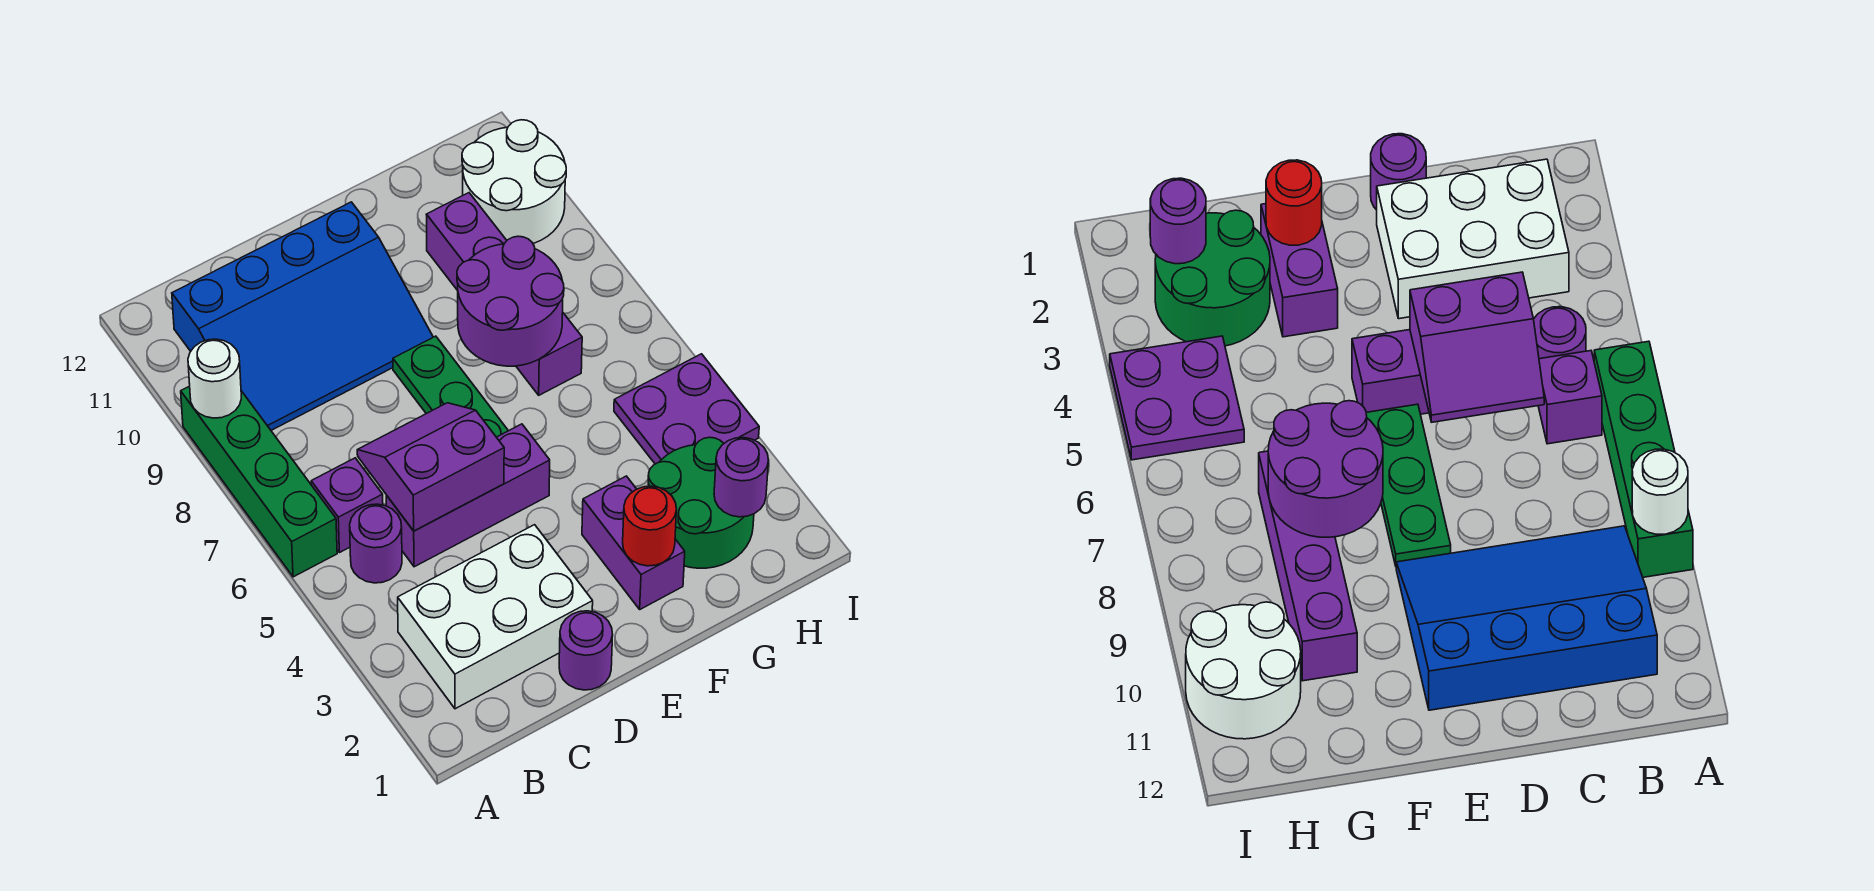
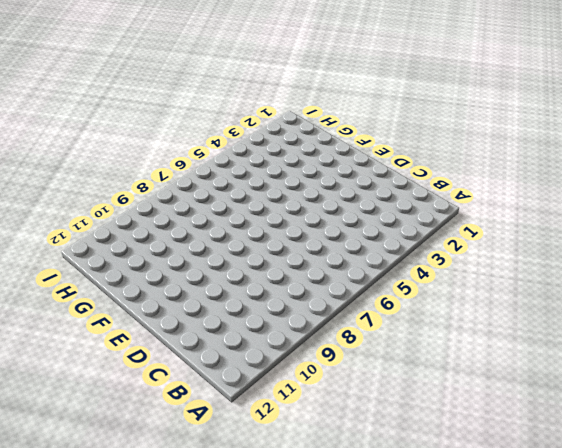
none -> green brick A6:A9 level 1
none -> white brick B2:D3 level 1
none -> purple round brick B5 level 1

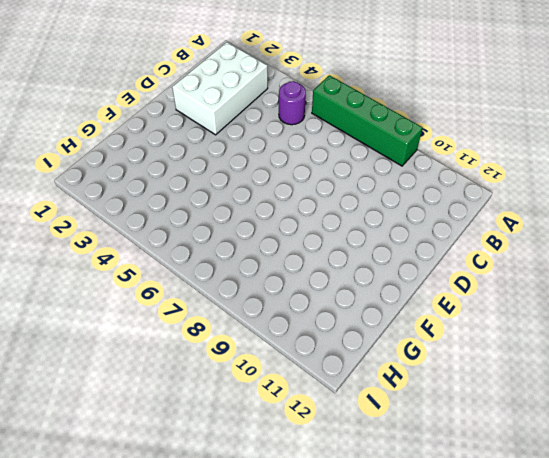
none -> purple brick B6 level 1
none -> blue slope B9:E11 level 1 top 11
none -> purple brick C5:E5 level 1

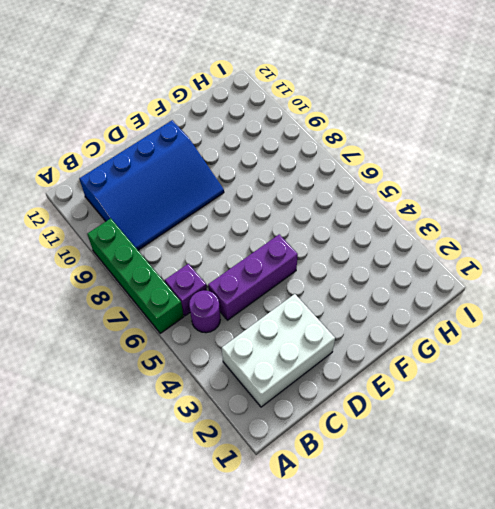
none -> purple round brick D1 level 1
none -> green plate E6:E8 level 1
none -> purple brick F2:F3 level 1

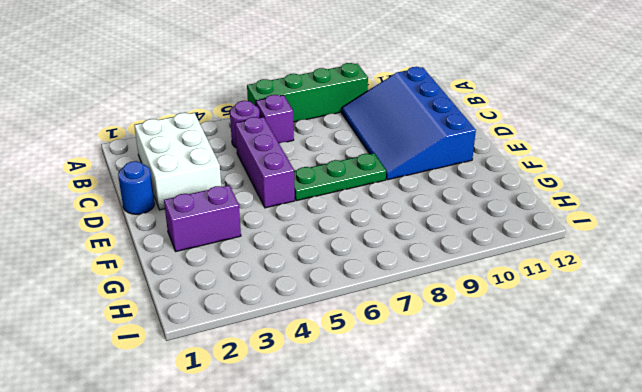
blue round brick D1 level 1 -> purple round brick D1 level 1
none -> green round brick G2:H3 level 1
none -> purple brick G7:G10 level 1
none -> purple plate H4:I5 level 1

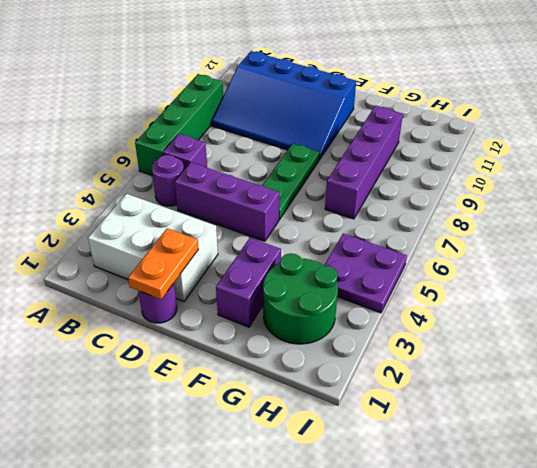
orange plate D1:D2 level 2 -> none
none -> white round brick H10:I11 level 1
none -> white round brick A9 level 2
none -> purple slope C5:D6 level 2 top 5

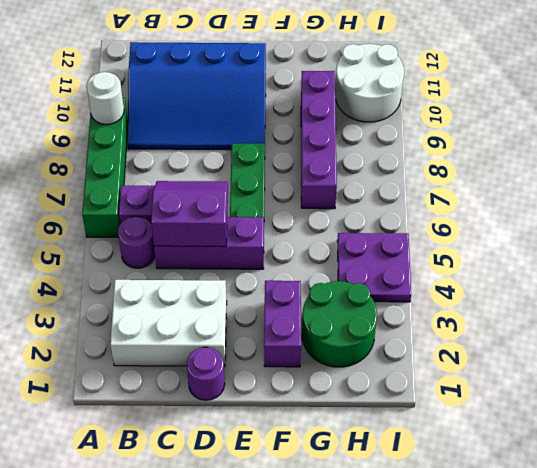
none -> red round brick F2 level 2
none -> purple round brick F7:G8 level 2
none -> purple round brick H2 level 2

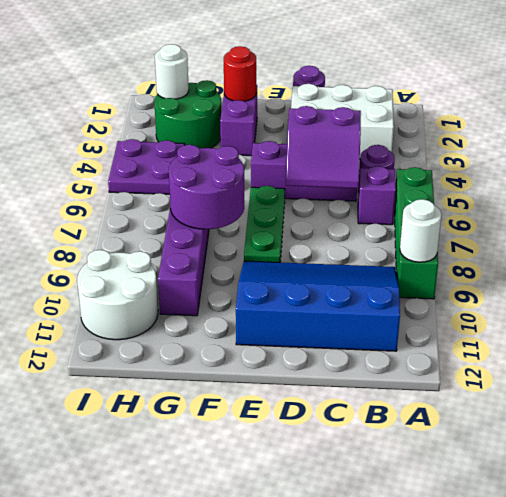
white round brick H2 level 2 -> purple round brick H2 level 2

